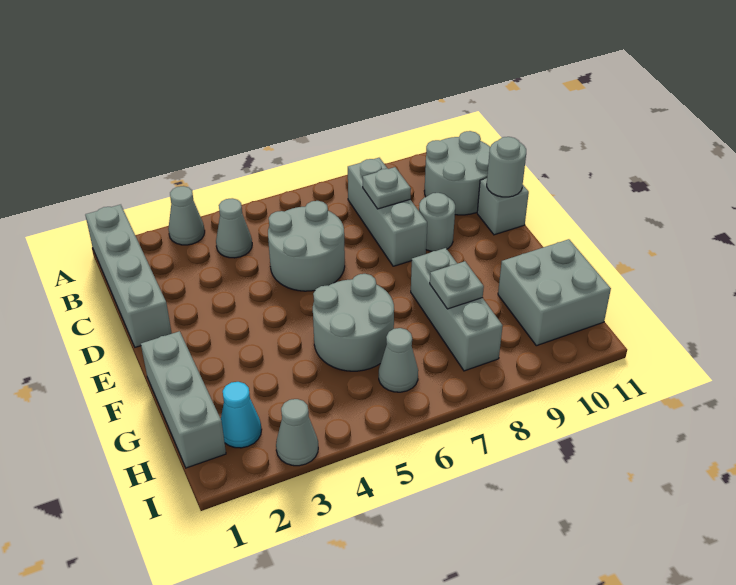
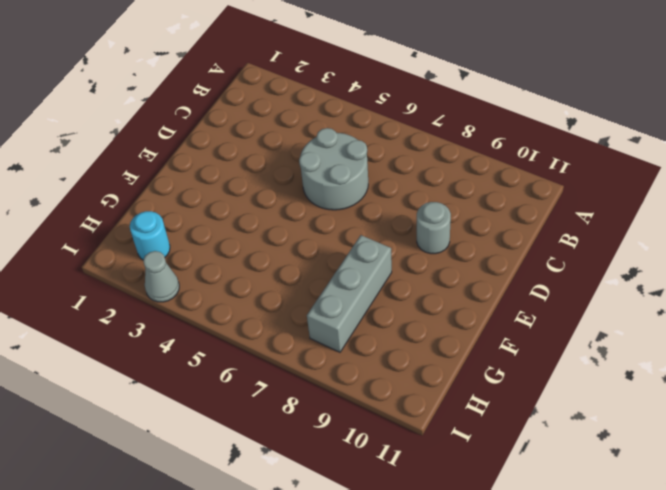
cyan round brick H2 level 1 -> cyan cone H2 level 1
none -> grey brick A1:D1 level 1
none -> grey cone A3 level 1
none -> grey cone B4 level 1

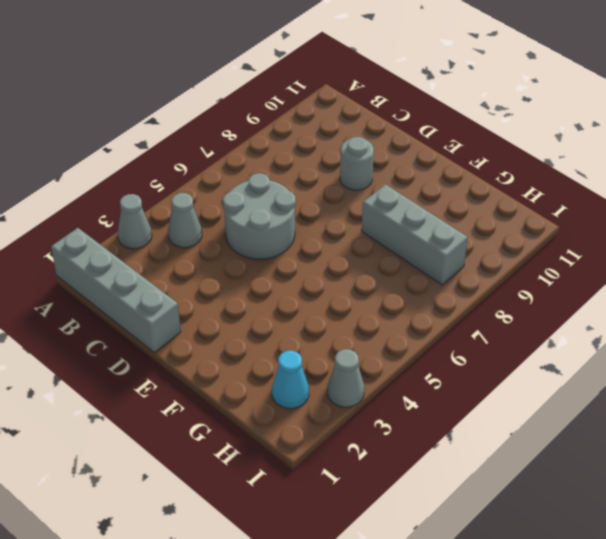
none -> grey brick B8:D8 level 1
none -> grey round brick B10:C11 level 1
none -> grey brick D11 level 1

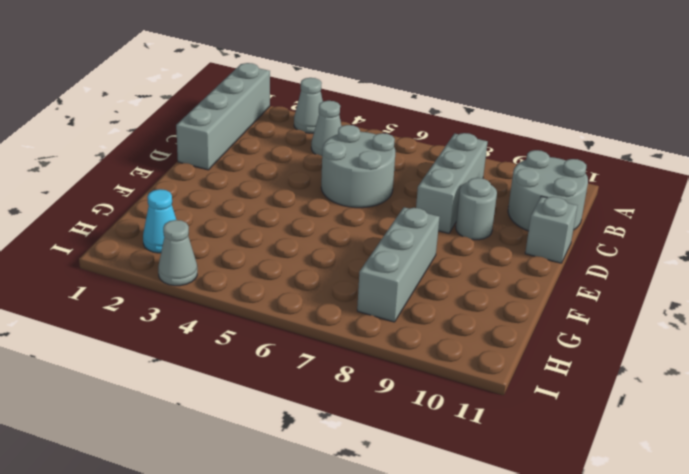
none -> grey brick F1:H1 level 1
none -> grey round brick F5:G6 level 1
none -> grey brick G10:H11 level 1

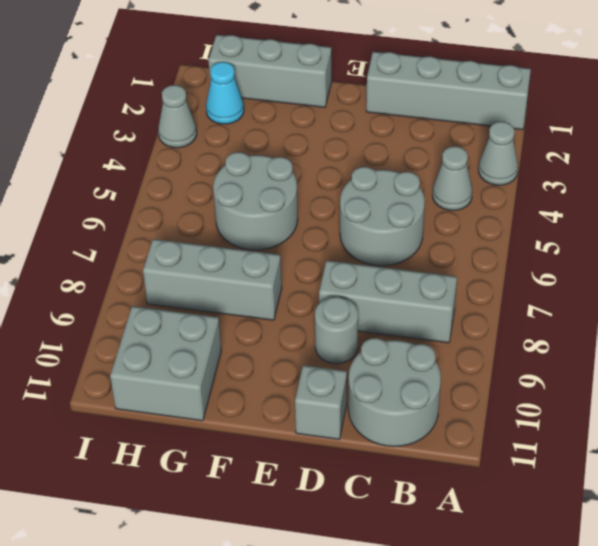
none -> grey cone H6 level 1
none -> grey plate C8 level 2
none -> grey round brick D11 level 2

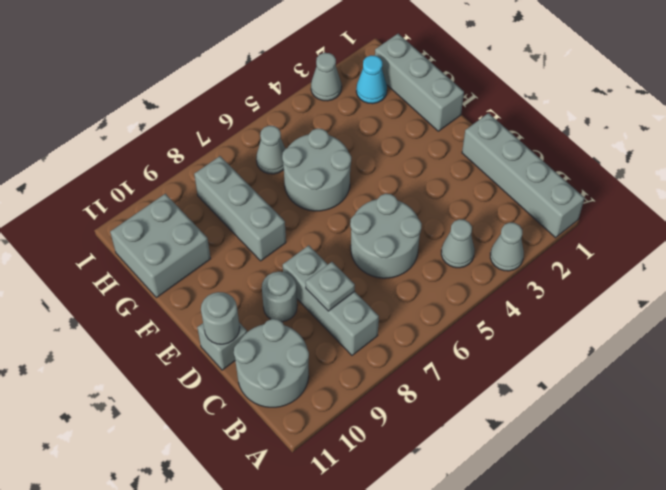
none -> grey plate G8 level 2

